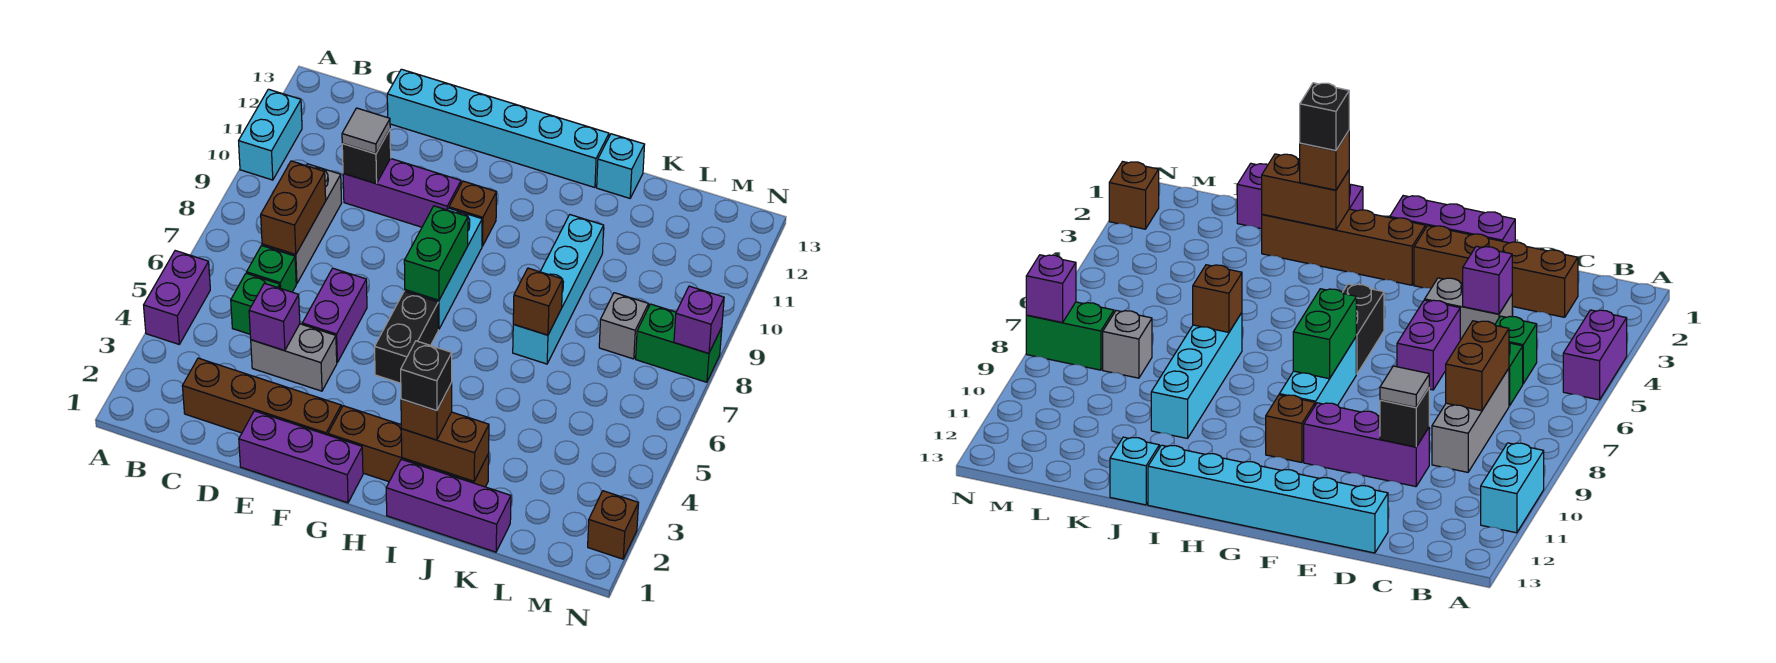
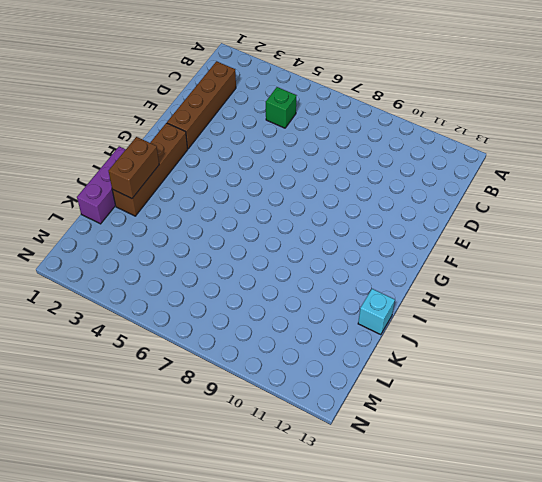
none -> purple brick A4:A5 level 1
none -> cyan brick A10:A11 level 1
none -> green brick C6 level 1
none -> grey brick C7:C9 level 1

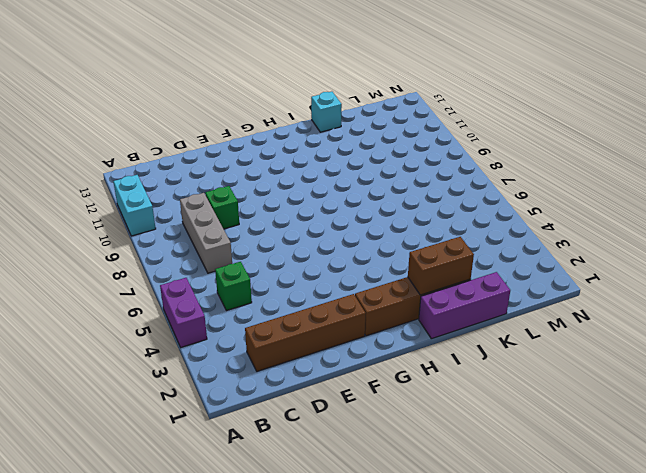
green brick D9 level 1 -> green brick C6 level 1
none -> grey brick D4:E4 level 1
none -> purple brick D10:F10 level 1
none -> cyan brick D13:I13 level 1
none -> purple brick E1:G1 level 1

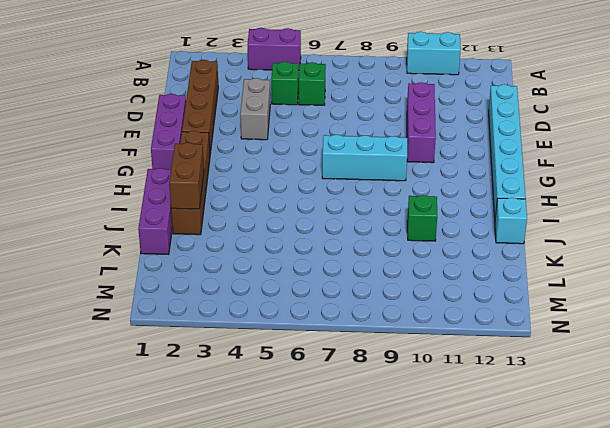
green brick J10 level 1 -> cyan brick J7:J10 level 1
none -> grey brick C7:C9 level 1
none -> purple brick E5:E6 level 1
none -> black brick G5:G6 level 1
none -> brown brick G10 level 1

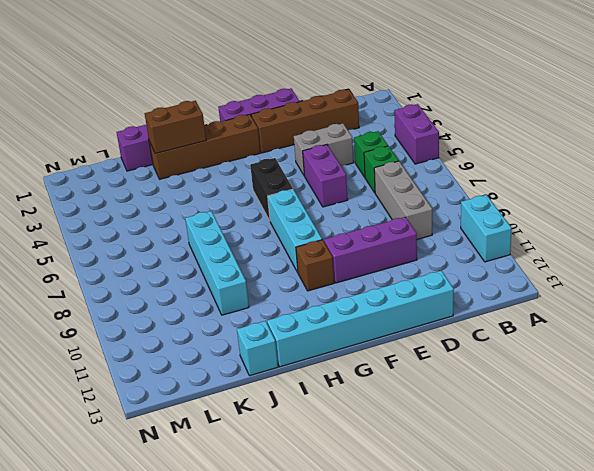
none -> grey brick L8 level 1
none -> green brick M8:N8 level 1
none -> brown brick N2 level 1
none -> brown brick C7:C8 level 2

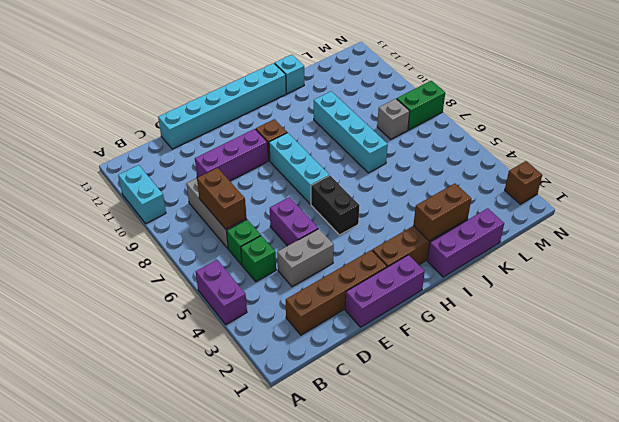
none -> purple brick D4 level 2
none -> black brick D10 level 2
none -> green brick G7:G8 level 2
none -> brown brick J7 level 2

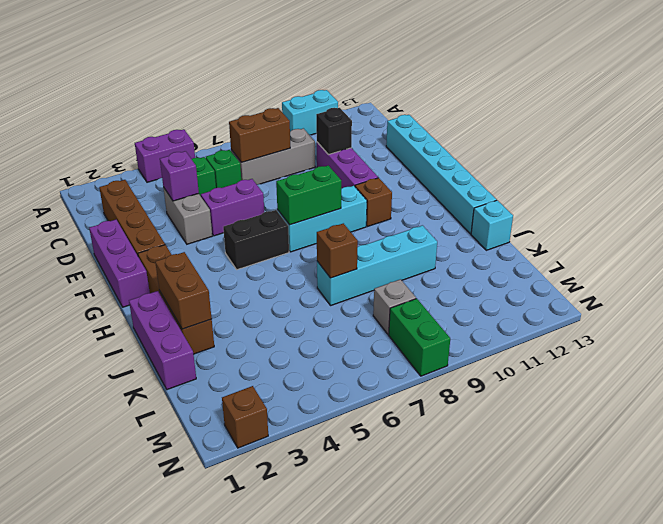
none -> purple brick N8 level 2
none -> grey tile D10 level 3
none -> brown brick I2 level 3
none -> black brick I2 level 4

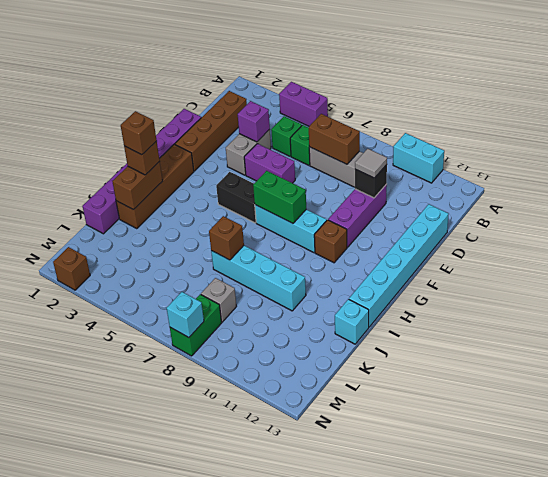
brown brick I2 level 4 -> black brick I2 level 4
cyan brick N8 level 2 -> purple brick N8 level 2

